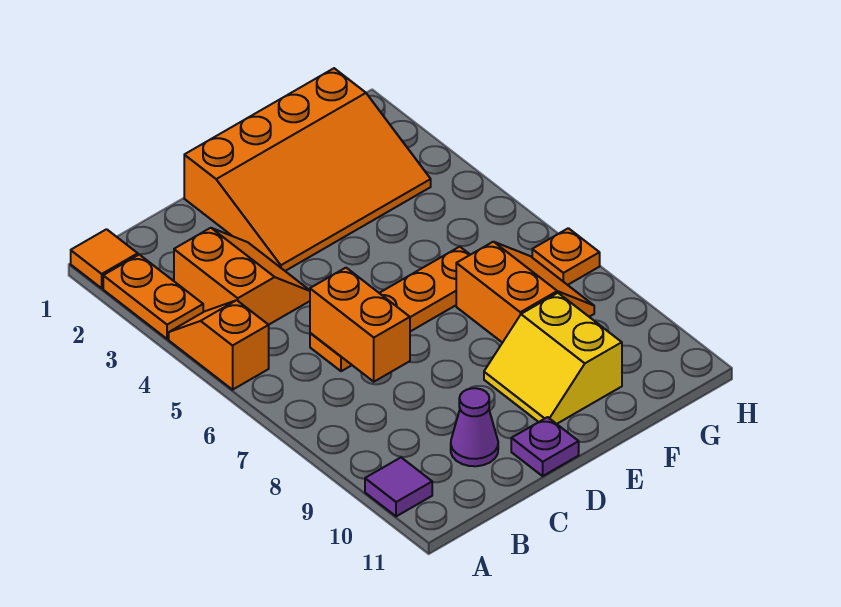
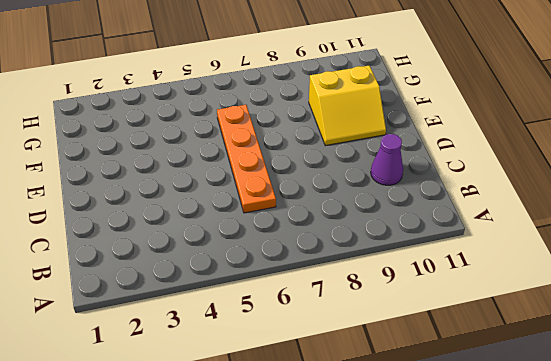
none -> orange tile A1 level 1
none -> orange plate A2:A3 level 1
none -> orange slope A4:A5 level 1 top 5

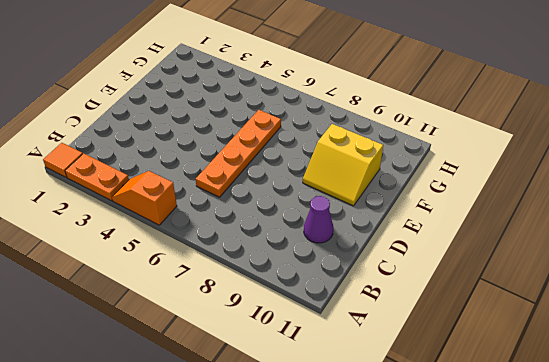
none -> purple tile A10 level 1
none -> orange slope B3:C4 level 1 top B
none -> orange slope D1:G3 level 1 top 1

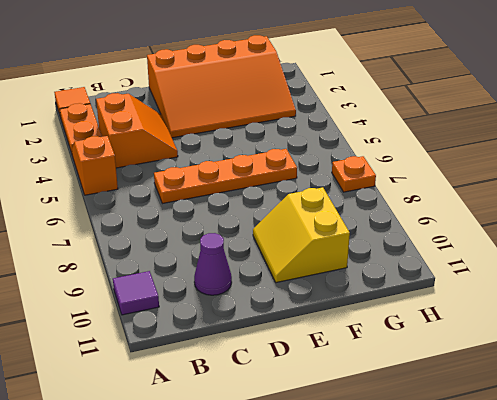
none -> purple plate D11 level 1
none -> orange slope F7:G8 level 1 top F
none -> orange brick C6:C7 level 2

